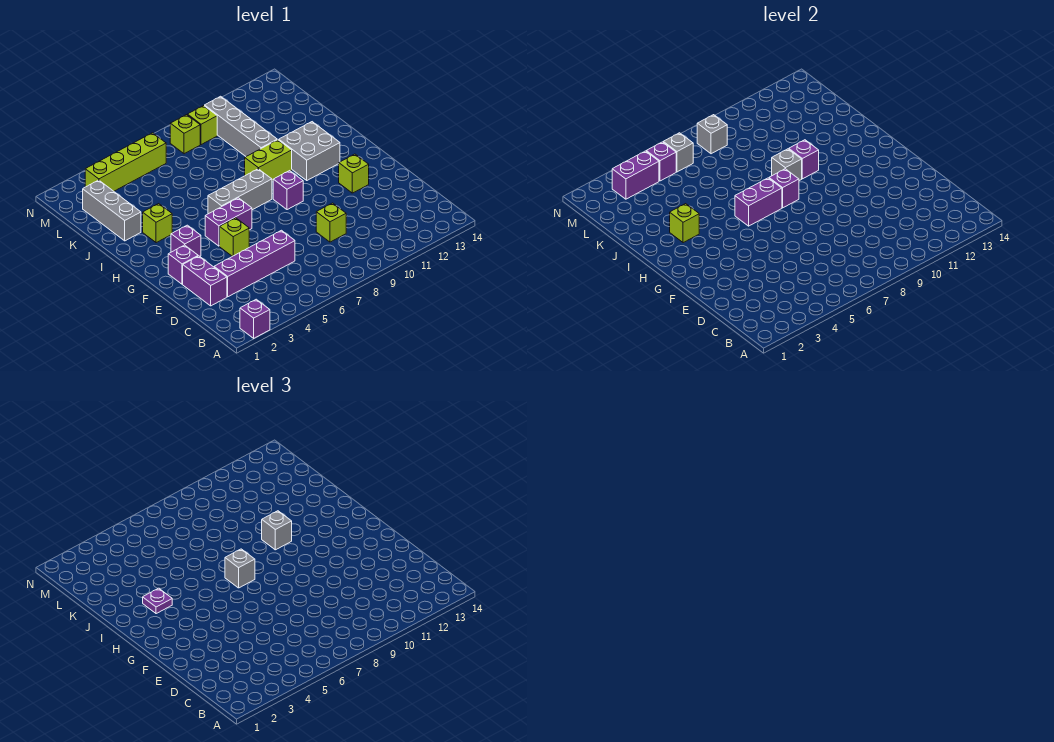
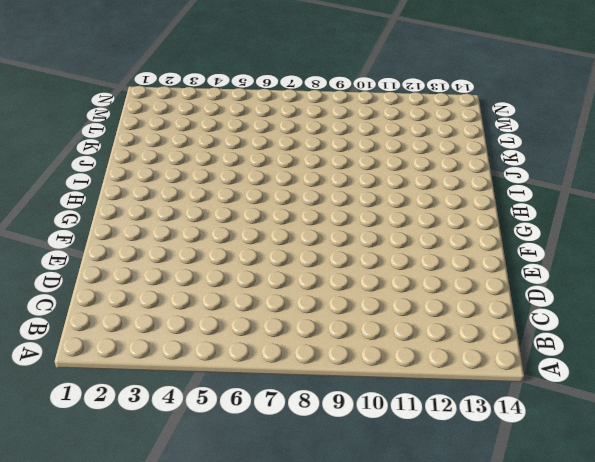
none -> purple brick A2 level 1
none -> purple brick D2:E2 level 1
none -> purple brick D3:D6 level 1
none -> lime brick D9 level 1

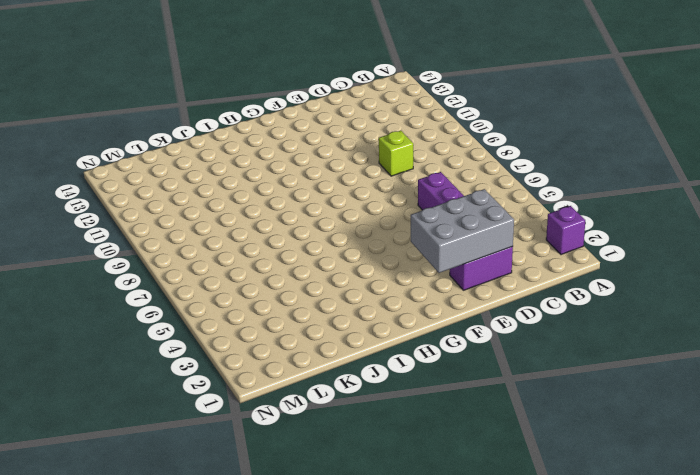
grey brick D2:F3 level 2 -> none
none -> purple brick F2 level 1
none -> lime brick F5 level 1
none -> lime brick F12 level 1
none -> purple brick G3 level 1

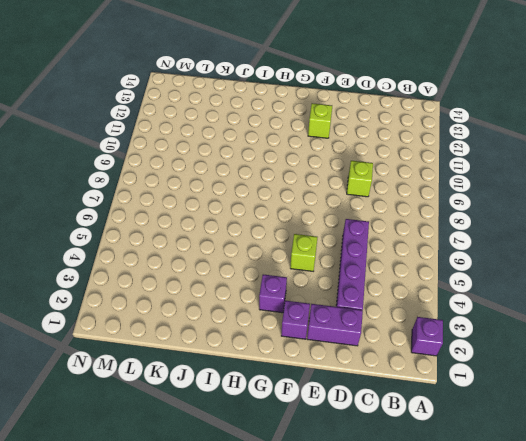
none -> purple brick G5:G6 level 1
none -> purple brick G9 level 1
none -> grey brick H6:H8 level 1
none -> grey brick H11:I12 level 1

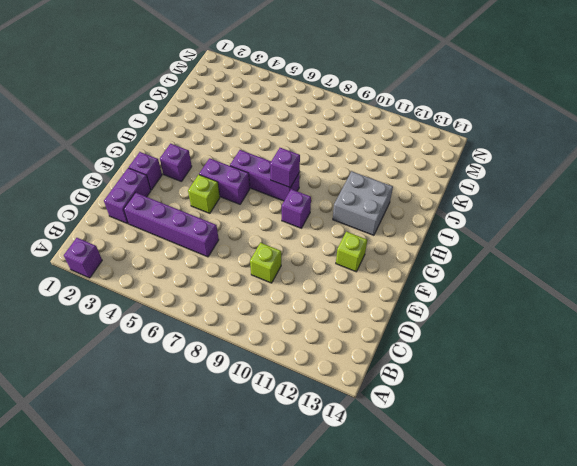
purple brick H6:H8 level 1 -> grey brick H6:H8 level 1
none -> lime brick I3 level 1
none -> lime brick I9:I10 level 1
none -> grey brick J2:L2 level 1
none -> grey brick J10:M10 level 1

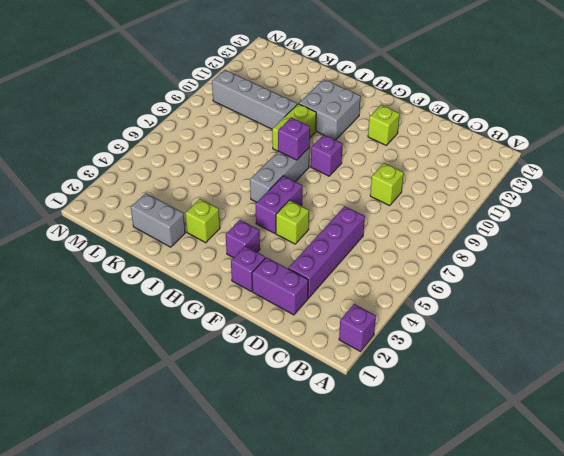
grey brick J2:K2 level 1 -> grey brick J2:L2 level 1
none -> lime brick M3:M6 level 1
none -> lime brick M8 level 1
none -> lime brick M9 level 1
none -> purple brick H6:H7 level 2

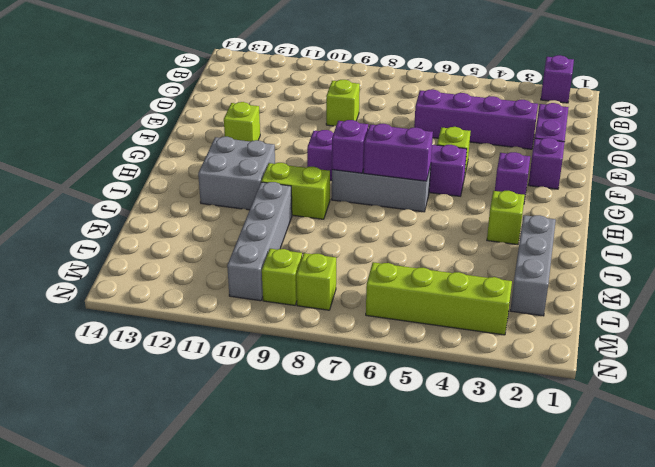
none -> lime brick I3 level 2
none -> grey brick I9 level 2
none -> purple brick I10 level 2
none -> purple brick M3:M4 level 2

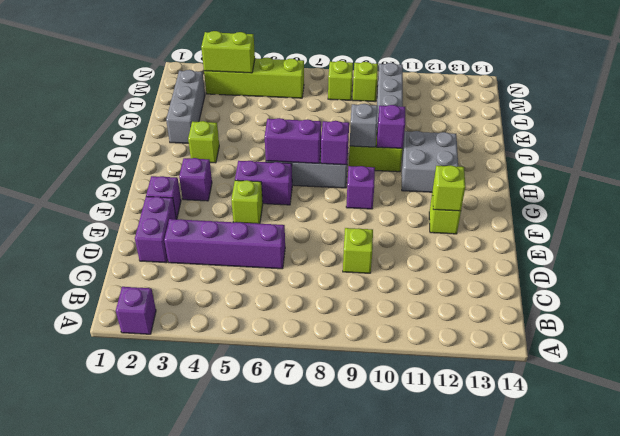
lime brick F12 level 2 -> lime brick I3 level 2
lime brick M3:M4 level 2 -> purple brick M3:M4 level 2
none -> purple brick M5 level 2
none -> grey brick M6 level 2
none -> grey brick M8 level 2
none -> grey brick H7 level 3

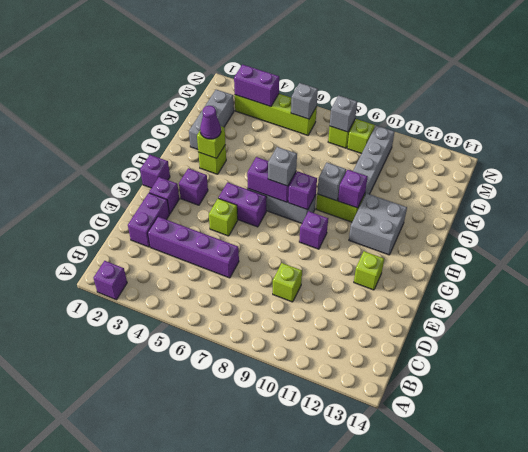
purple brick G1 level 1 -> purple brick M5 level 2
purple cone I3 level 3 -> purple plate I3 level 3
none -> grey brick I10 level 3

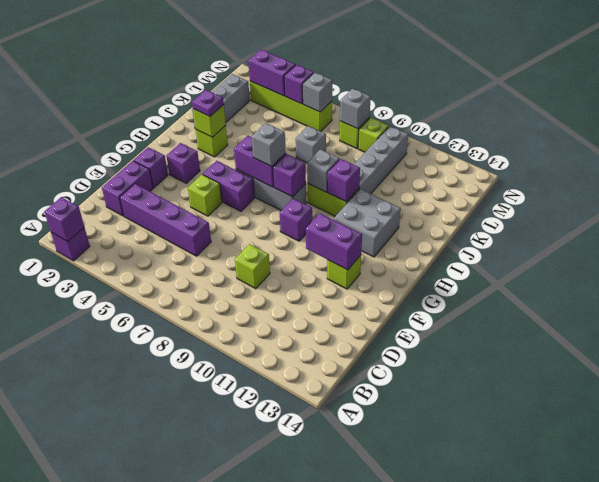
purple brick A2 level 2 -> none
purple brick F11:F12 level 2 -> none
grey brick K7 level 1 -> grey brick I10 level 3

